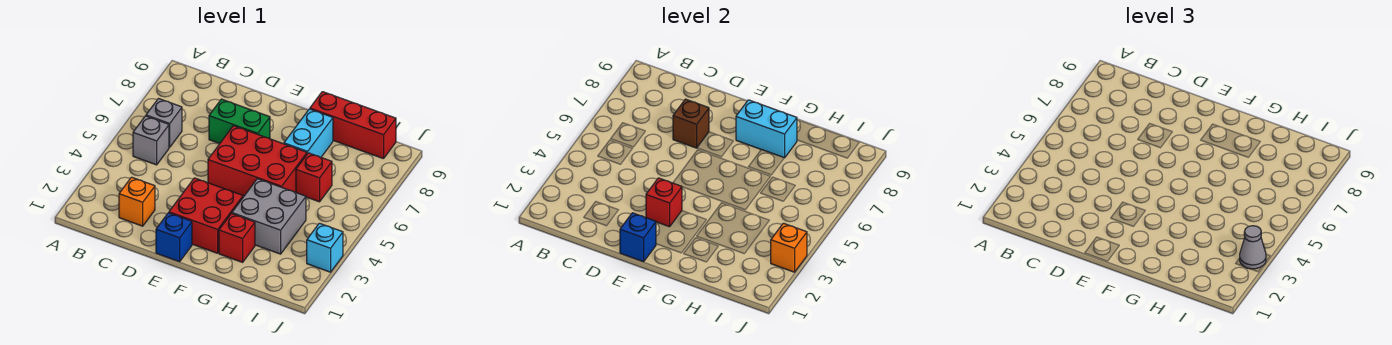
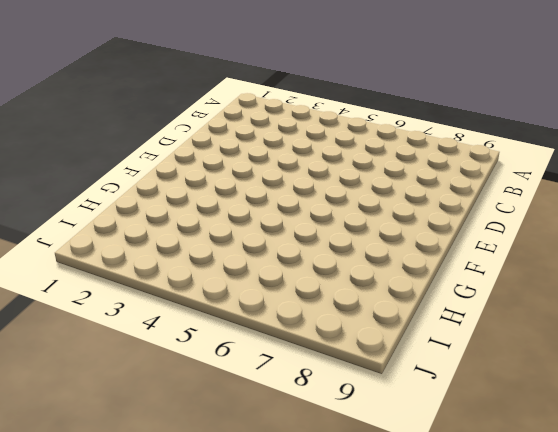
none -> grey brick B5 level 1
none -> grey brick B6 level 1
none -> orange brick C2 level 1

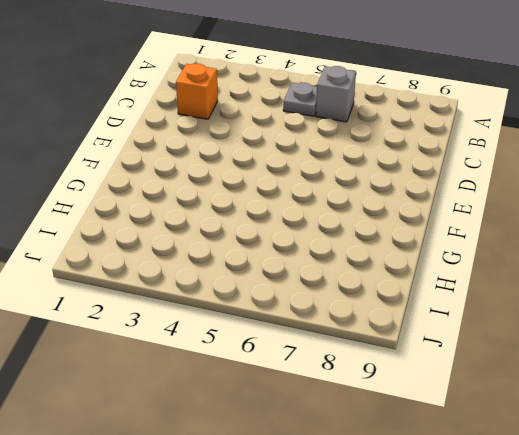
grey plate B5 level 1 -> grey brick B5 level 1
none -> green brick D7:E7 level 1
none -> blue brick E1 level 1
none -> red brick E2:F3 level 1

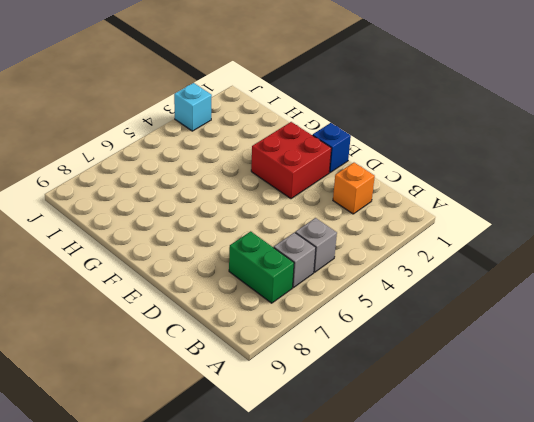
green brick B7:C7 level 1 -> green brick D7:E7 level 1
none -> red brick E5:G6 level 1
none -> red brick G2 level 1
none -> grey brick G3:H4 level 1

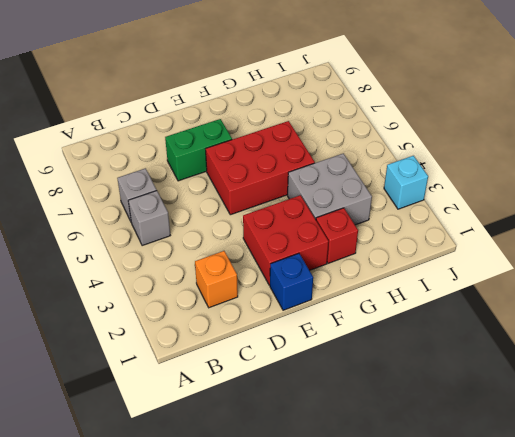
none -> cyan brick G7:G8 level 1
none -> red brick G9:I9 level 1
none -> red brick H6 level 1

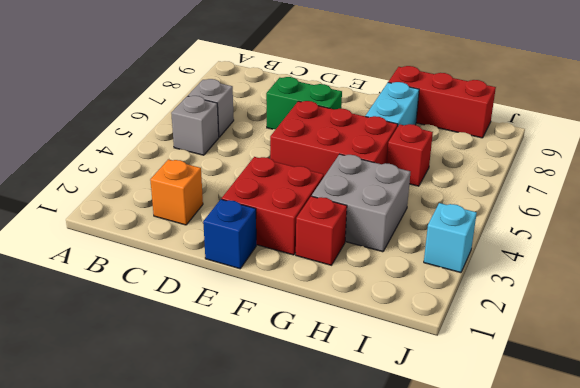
none -> brown brick D7 level 2
none -> blue brick E1 level 2
none -> red brick E3 level 2

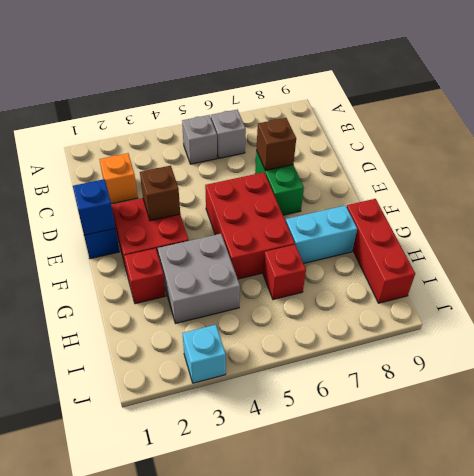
brown brick E3 level 2 -> red brick E3 level 2
none -> cyan brick F8:G8 level 2
none -> orange brick J3 level 2
none -> grey cone J3 level 3

